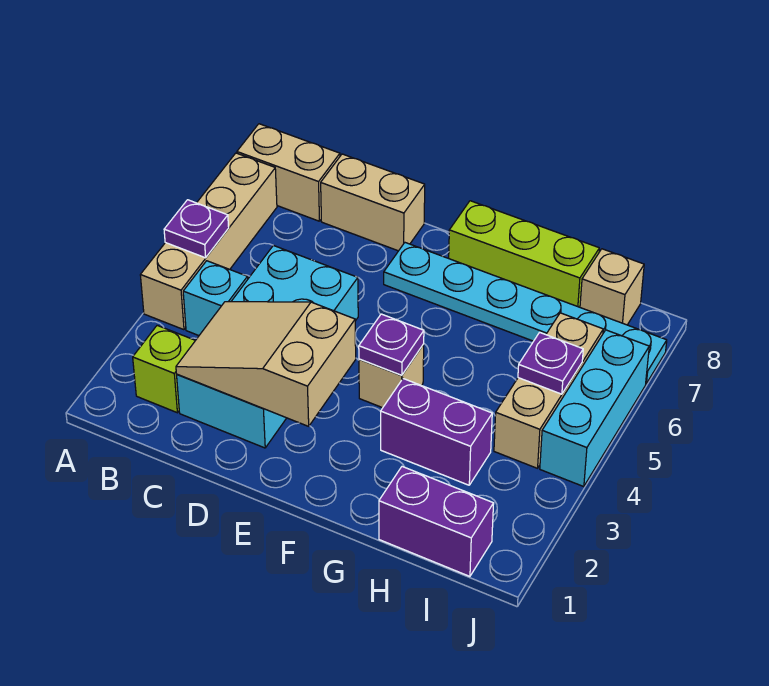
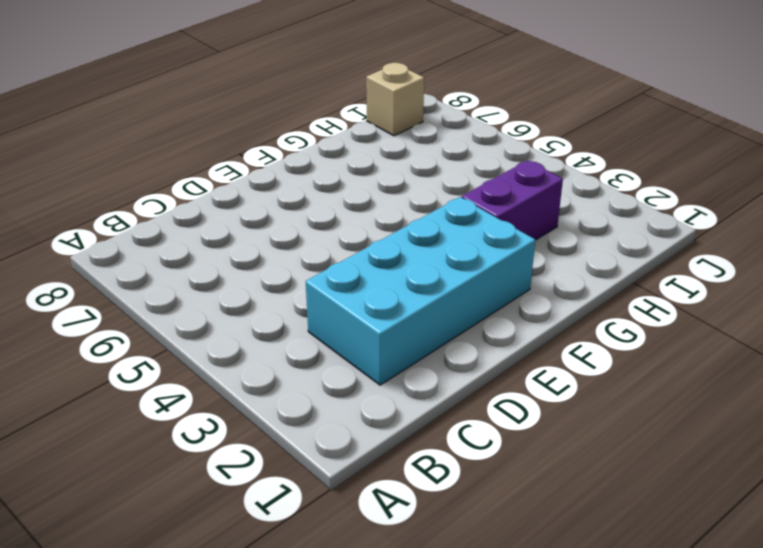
cyan brick C2:F3 level 1 -> cyan brick C2:D5 level 1
none -> tan brick A4:A7 level 1
none -> tan brick A8:B8 level 1
none -> lime brick B2 level 1

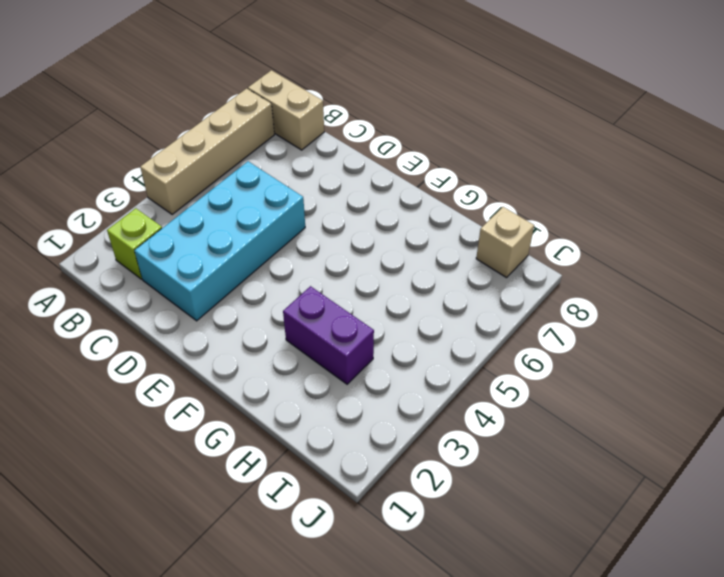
none -> cyan brick B4 level 1
none -> tan brick C8:D8 level 1
none -> cyan plate E7:J7 level 1

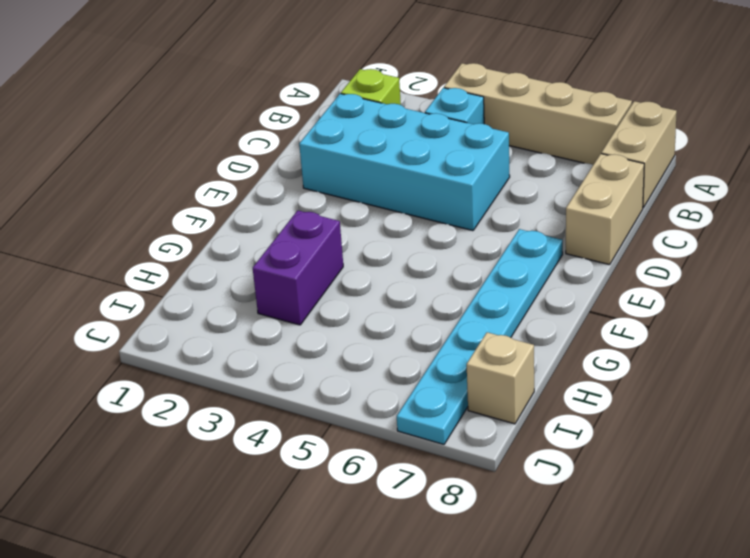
none -> tan brick F4 level 1
none -> lime brick F8:H8 level 1
none -> purple brick H1:I1 level 1

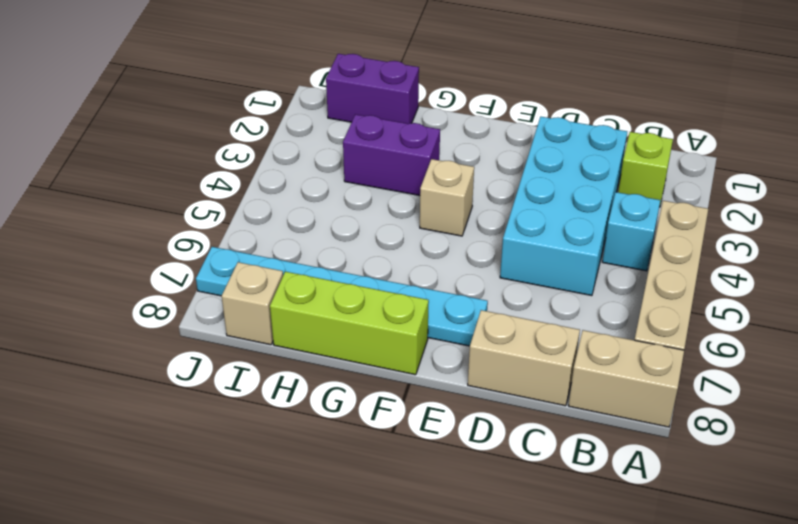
none -> tan brick I4:I6 level 1
none -> cyan brick J4:J6 level 1
none -> purple plate A5 level 2

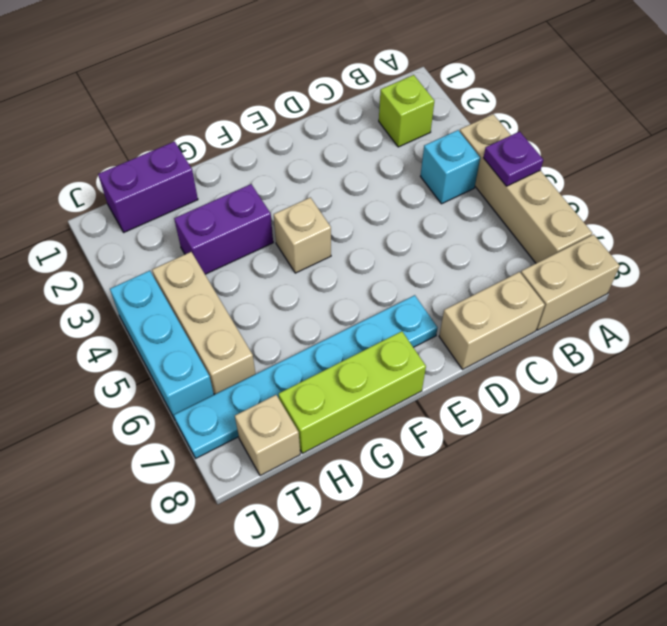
none -> cyan brick C2:D5 level 1
none -> tan slope C2:E3 level 2 top E
none -> purple plate F4 level 2

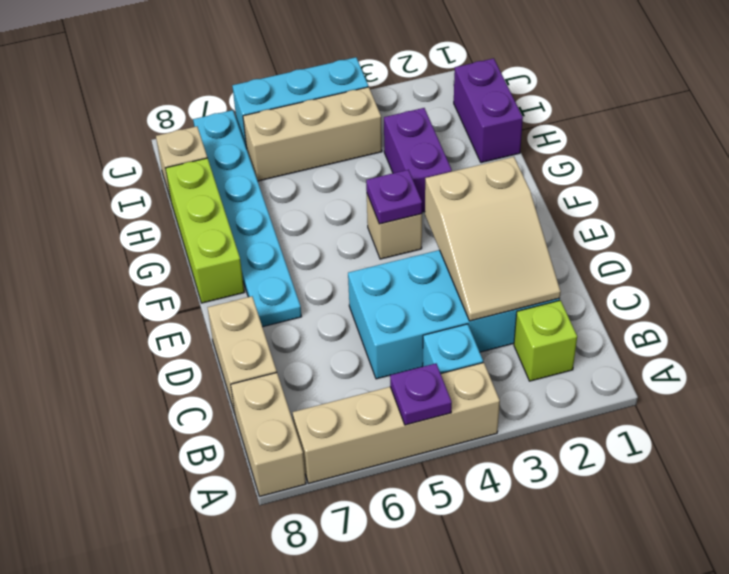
none -> purple plate I5 level 2

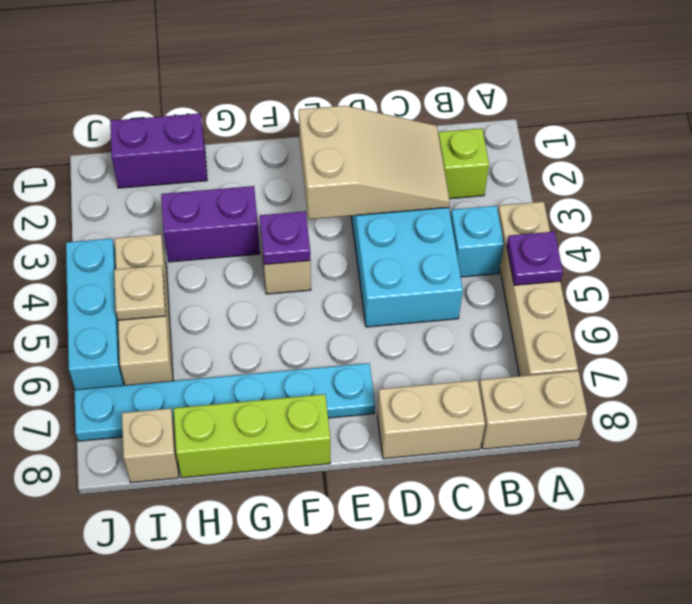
tan plate I5 level 2 -> purple plate I5 level 2

